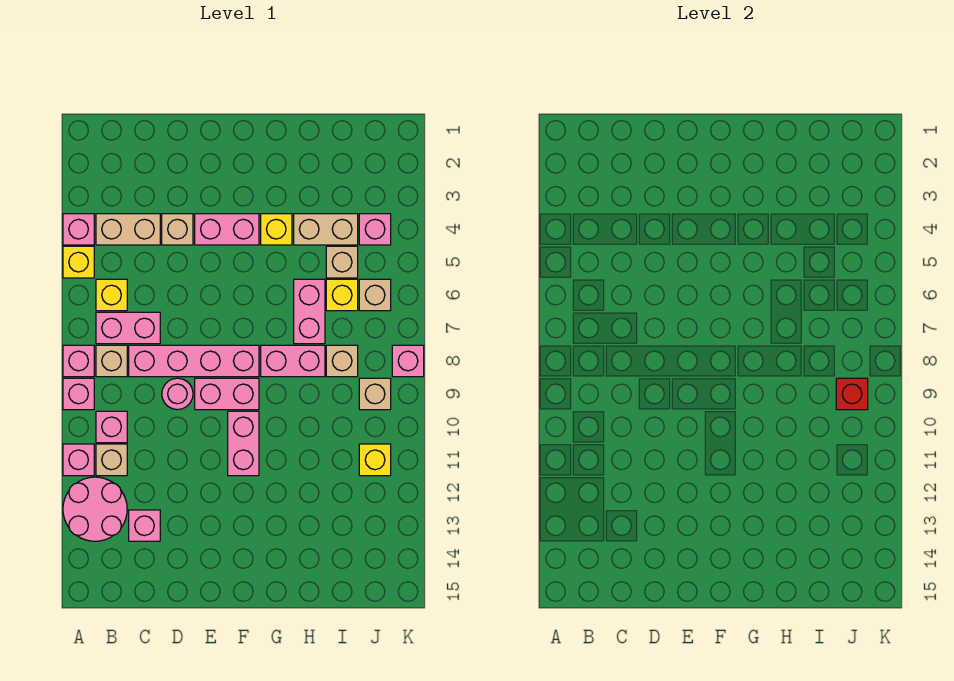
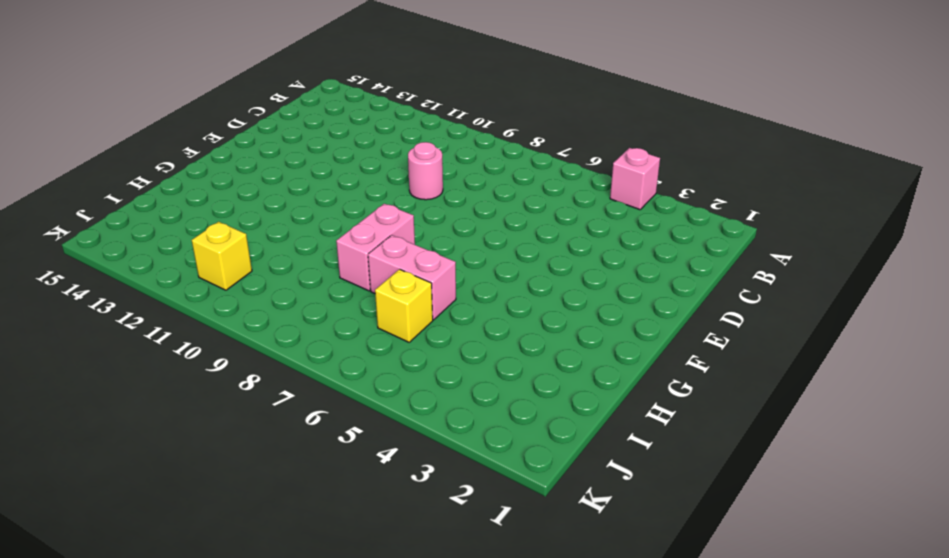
none -> yellow brick A5 level 1
none -> pink brick A8 level 1
none -> pink brick A9 level 1
none -> pink brick A11 level 1

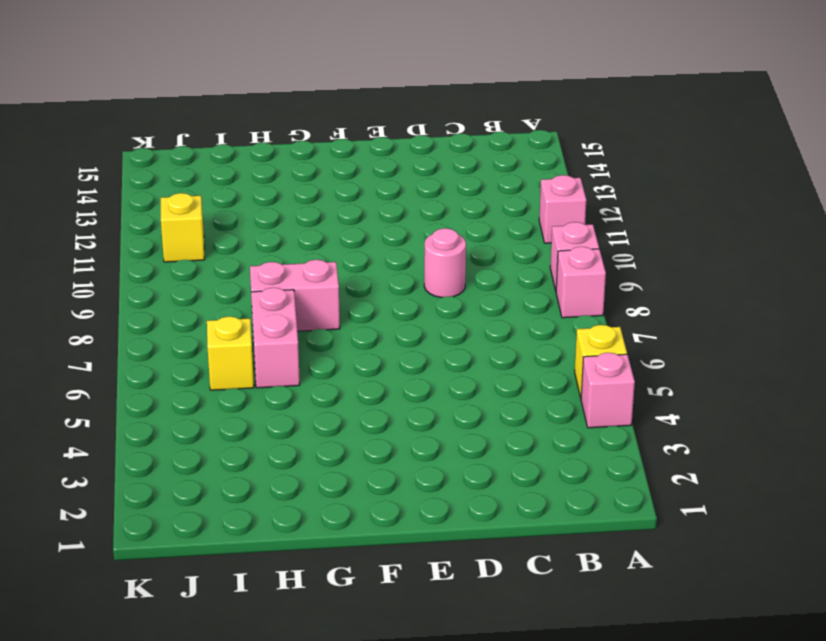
none -> pink round brick A12:B13 level 1
none -> tan brick B4:C4 level 1
none -> yellow brick B6 level 1
none -> pink brick B7:C7 level 1

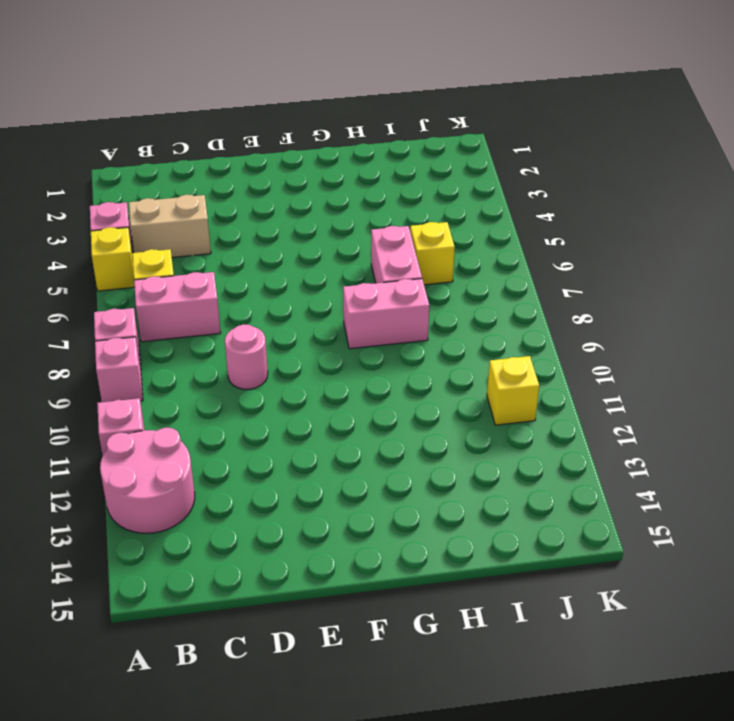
none -> tan brick B8 level 1
none -> pink brick B10 level 1
none -> tan brick B11 level 1
none -> pink brick C8:F8 level 1

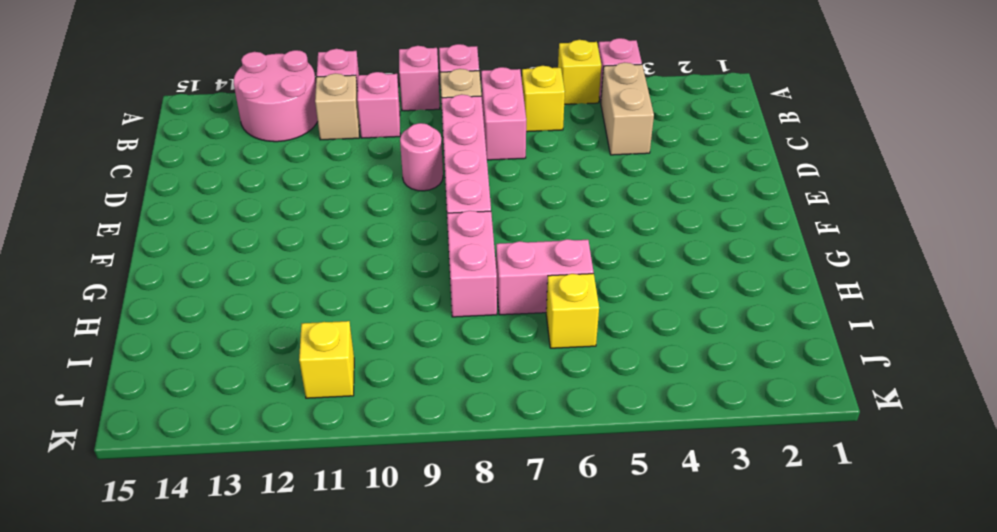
none -> pink brick C13 level 1
none -> tan brick D4 level 1
none -> pink brick E4:F4 level 1
none -> pink brick E9:F9 level 1

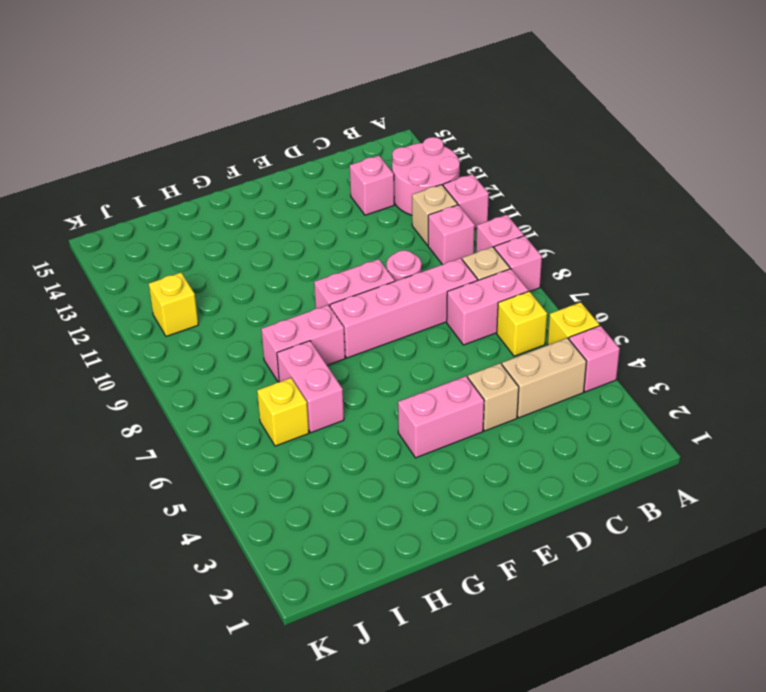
none -> pink brick F10:F11 level 1
none -> yellow brick G4 level 1
none -> tan brick H4:I4 level 1
none -> tan brick I5 level 1

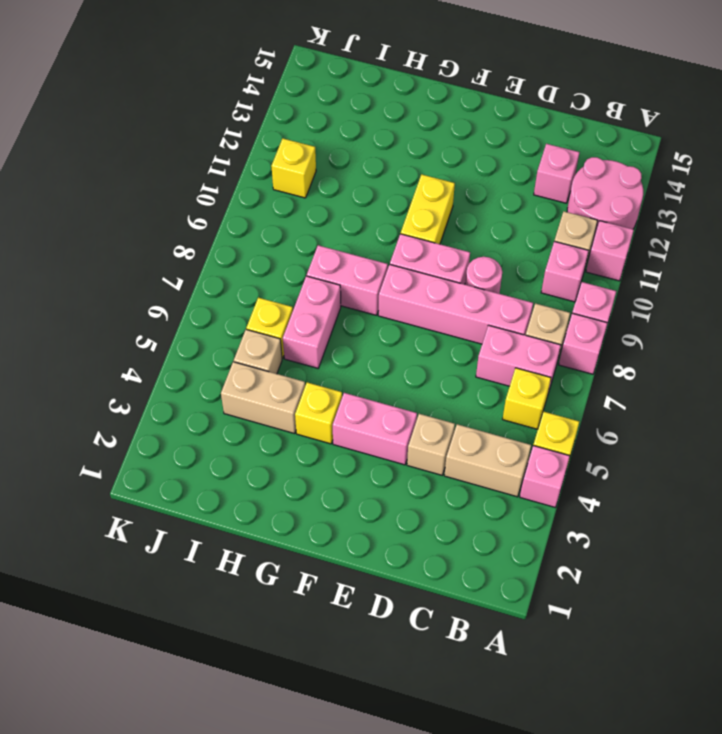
yellow brick F10:F11 level 1 -> pink brick F10:F11 level 1
none -> tan brick I8 level 1
none -> pink brick J4 level 1
none -> tan brick J6 level 1
none -> tan brick J9 level 1

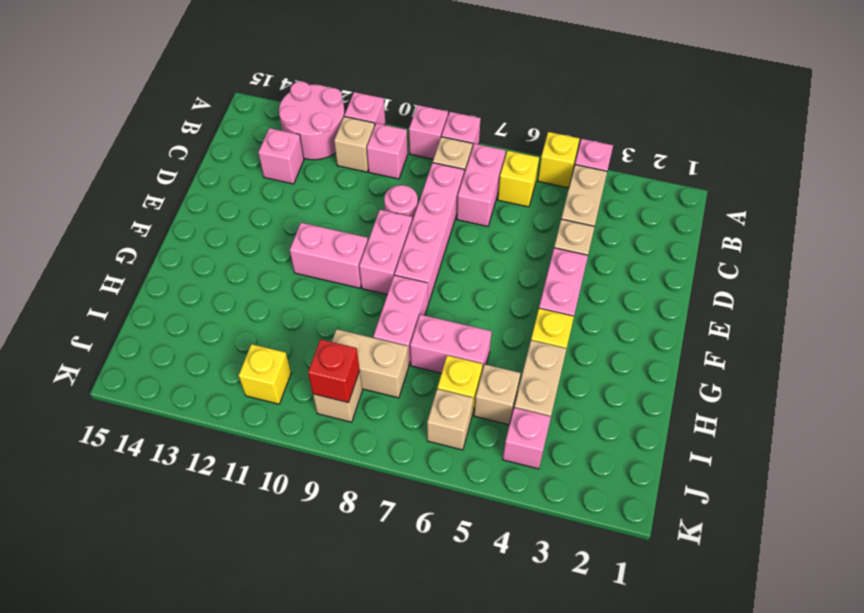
tan brick I8:I9 level 1 -> tan brick I8 level 1
none -> pink brick K8 level 1

